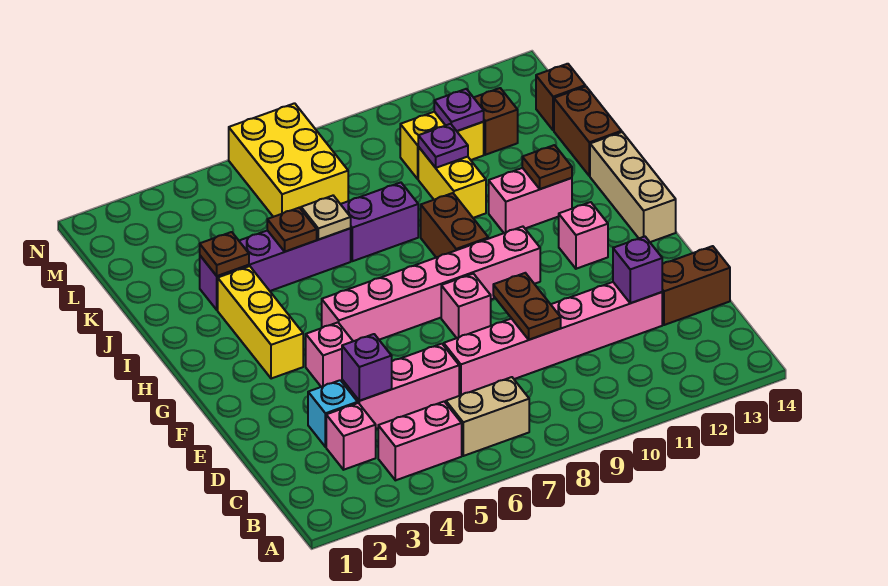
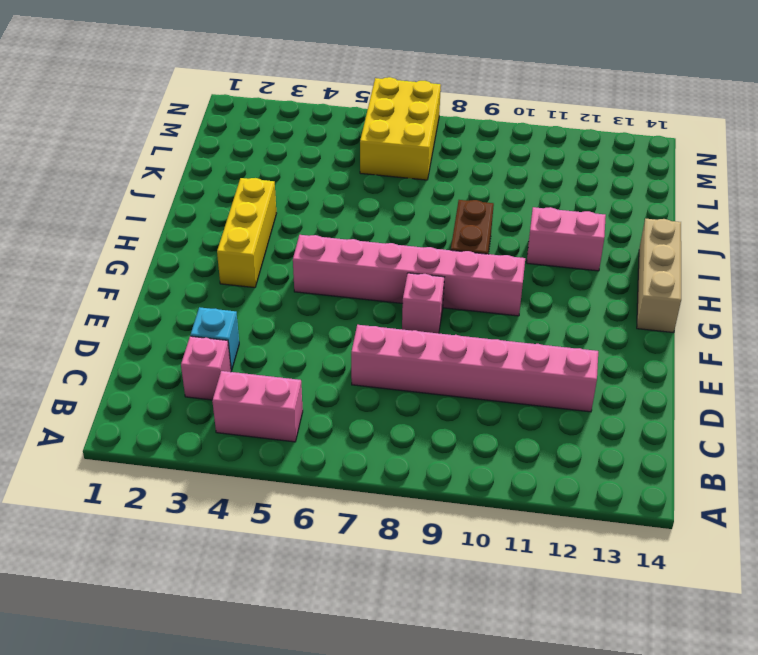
none -> tan brick B6:B7 level 1
none -> pink brick D4:D6 level 1
none -> brown brick D13:D14 level 1
none -> pink brick F4 level 1

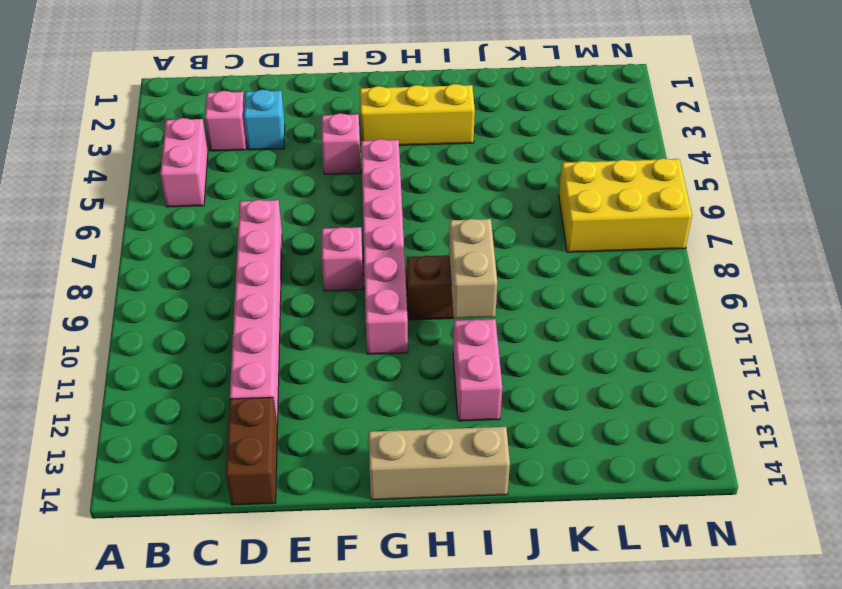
tan brick I9:I10 level 2 -> tan brick B6:B7 level 1
none -> pink brick D4:D6 level 1
none -> pink brick G12 level 1
none -> purple brick J3:J6 level 1
none -> purple brick J7:J8 level 1

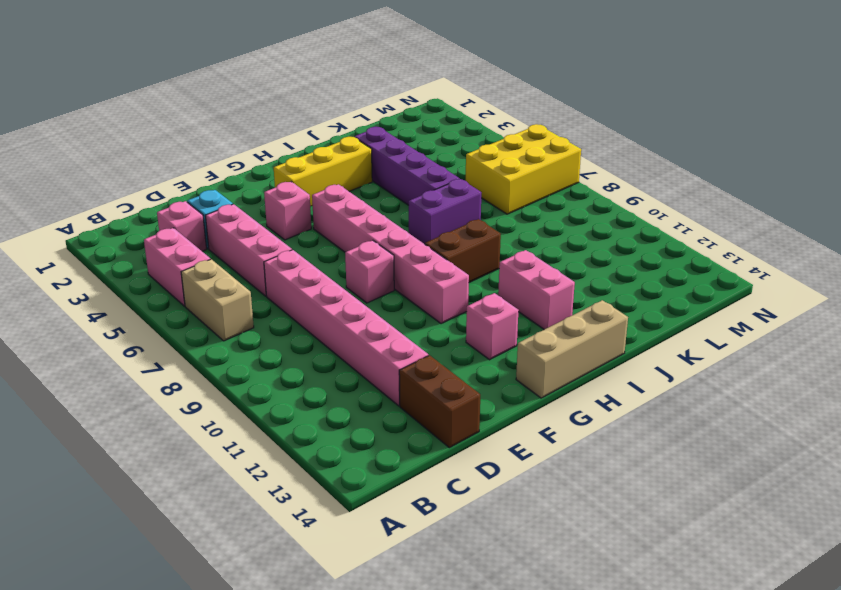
purple brick I7:J7 level 1 -> purple brick J7:J8 level 1
none -> yellow brick J10:K10 level 1
none -> brown brick J14:K14 level 1
none -> yellow brick L10:L11 level 1
none -> brown brick L12 level 1

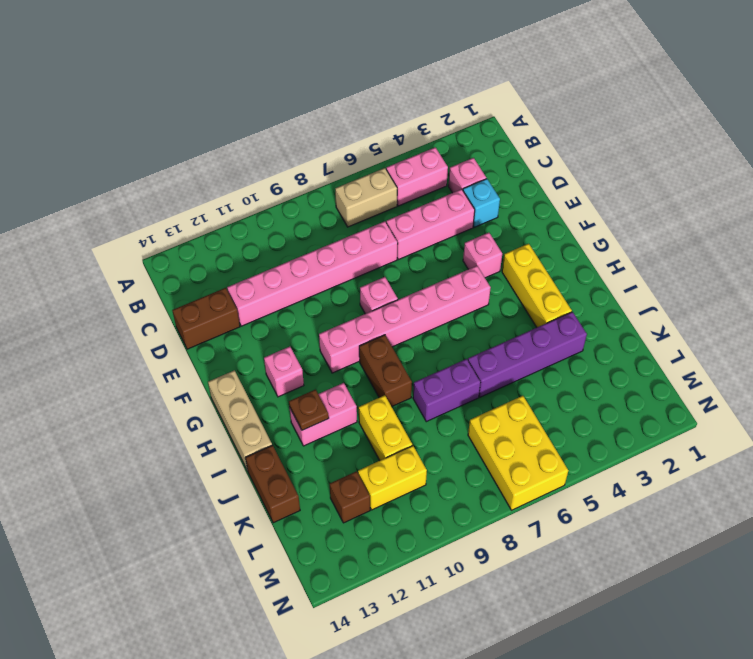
none -> brown brick L14 level 1
none -> purple brick D4 level 2
none -> brown plate D9:E9 level 2
none -> purple brick D12 level 2

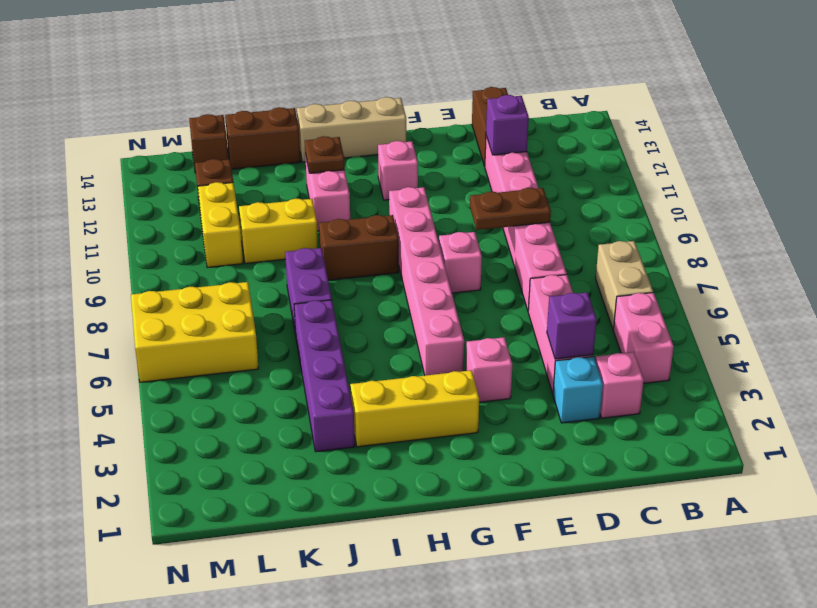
none -> brown plate J3 level 2
none -> brown plate J5 level 2
none -> tan plate J6 level 2
none -> purple plate K10 level 2

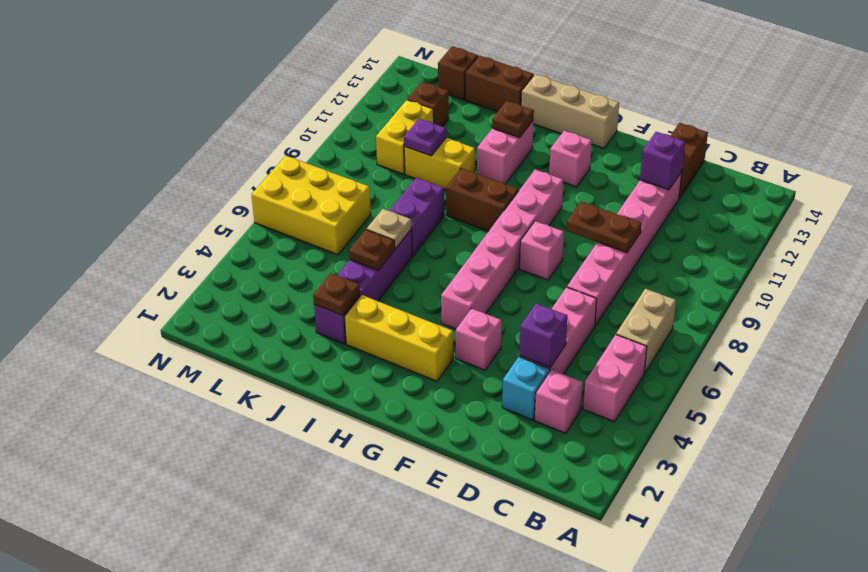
none -> purple plate L11 level 2

